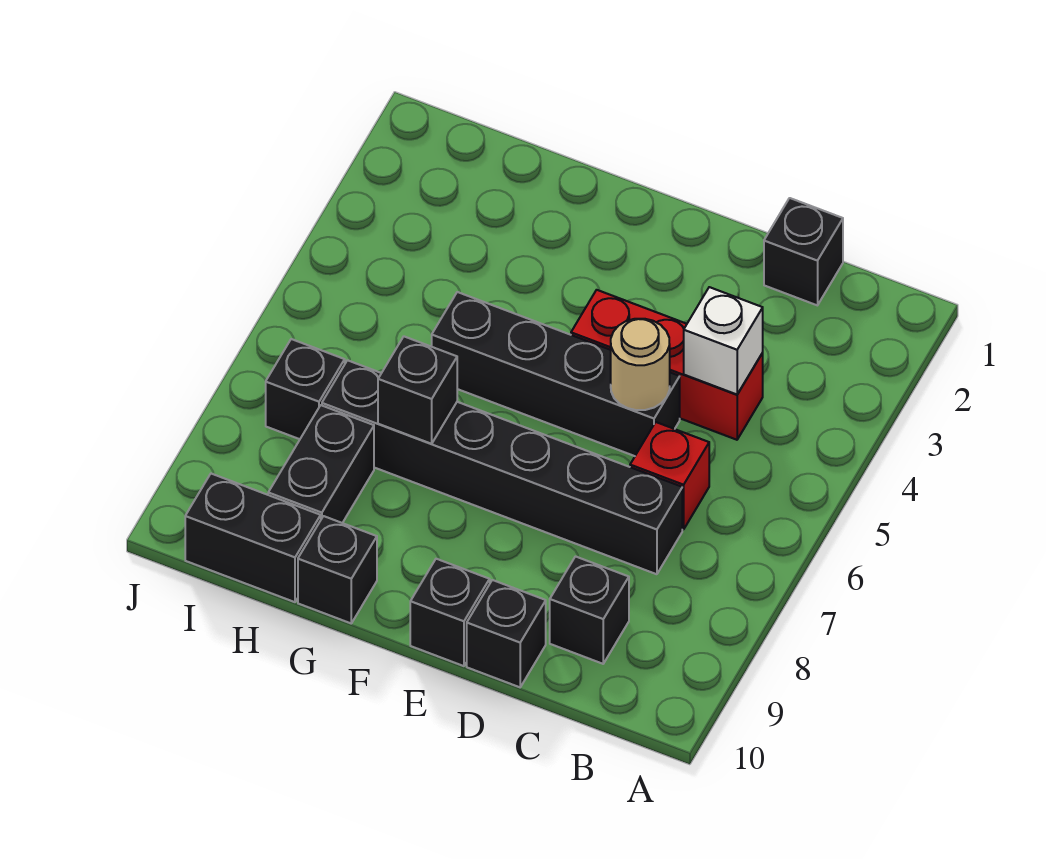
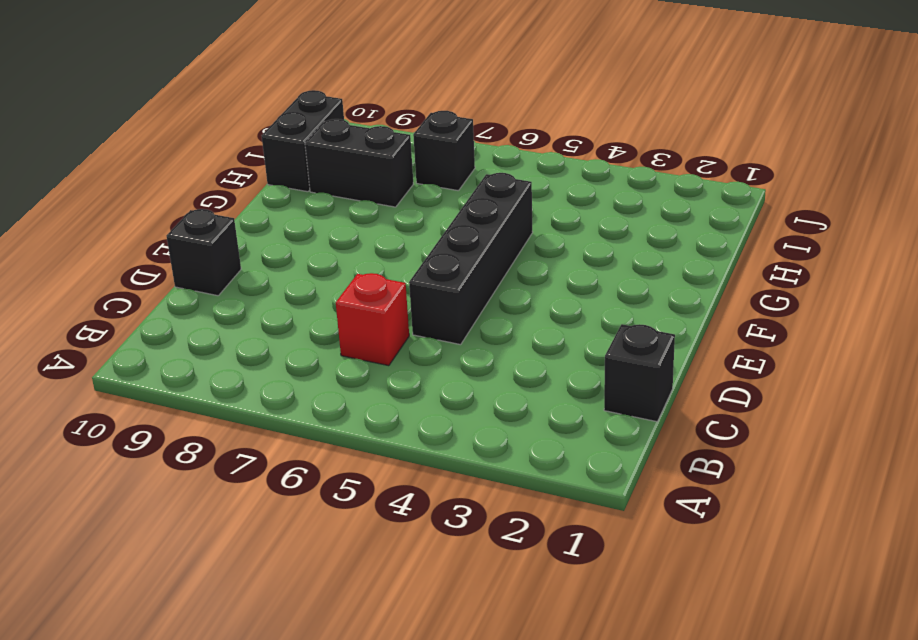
none -> red brick C4:E4 level 1
none -> black brick C7:H7 level 1
none -> black brick C9 level 1

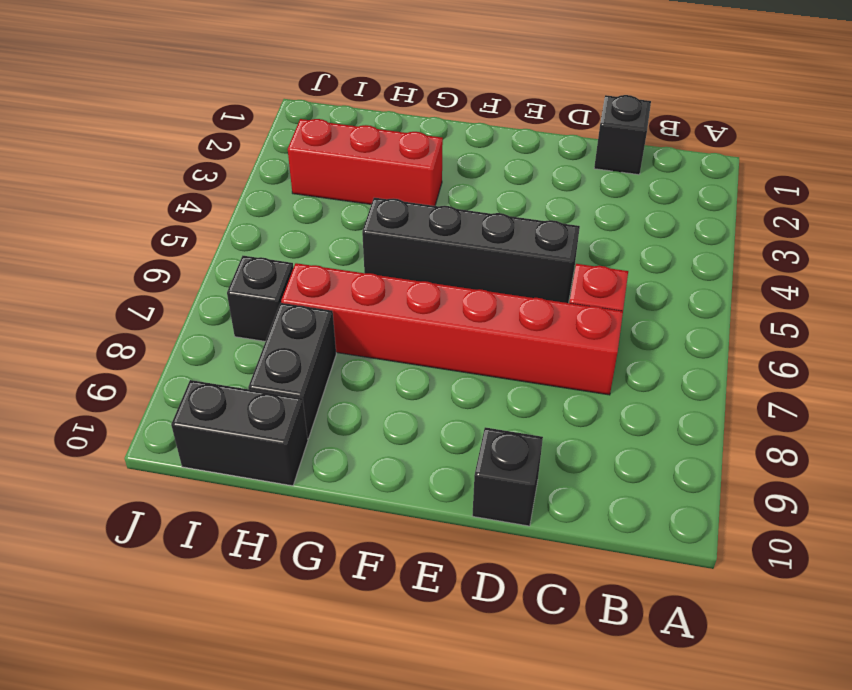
red brick C7:H7 level 1 -> black brick C7:H7 level 1
red brick G3:I3 level 1 -> red brick C4:E4 level 1
none -> black brick C9 level 1
none -> black brick E10 level 1
none -> black brick G10 level 1

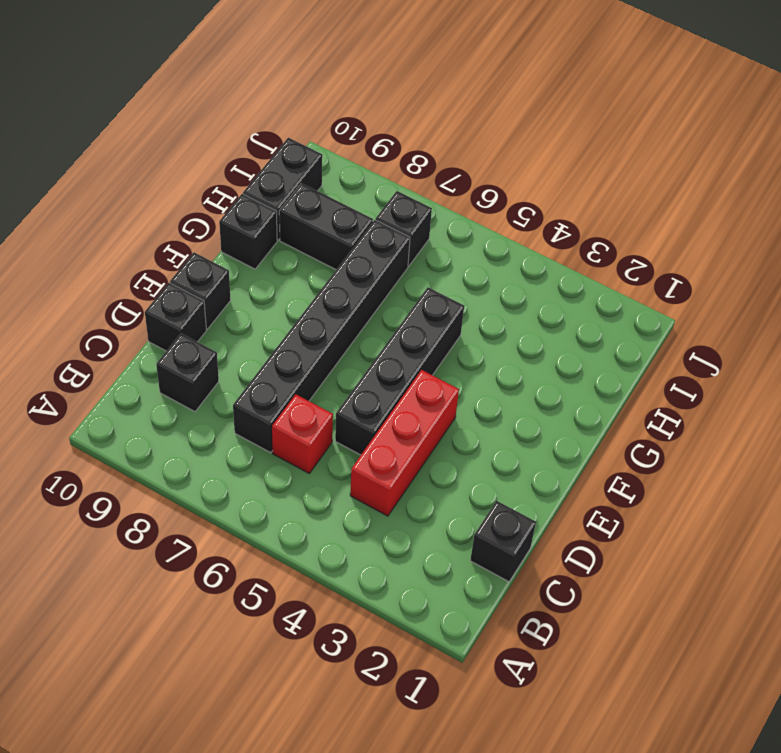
none -> white brick C4 level 2
none -> tan round brick D5 level 2
none -> black brick G7 level 2

